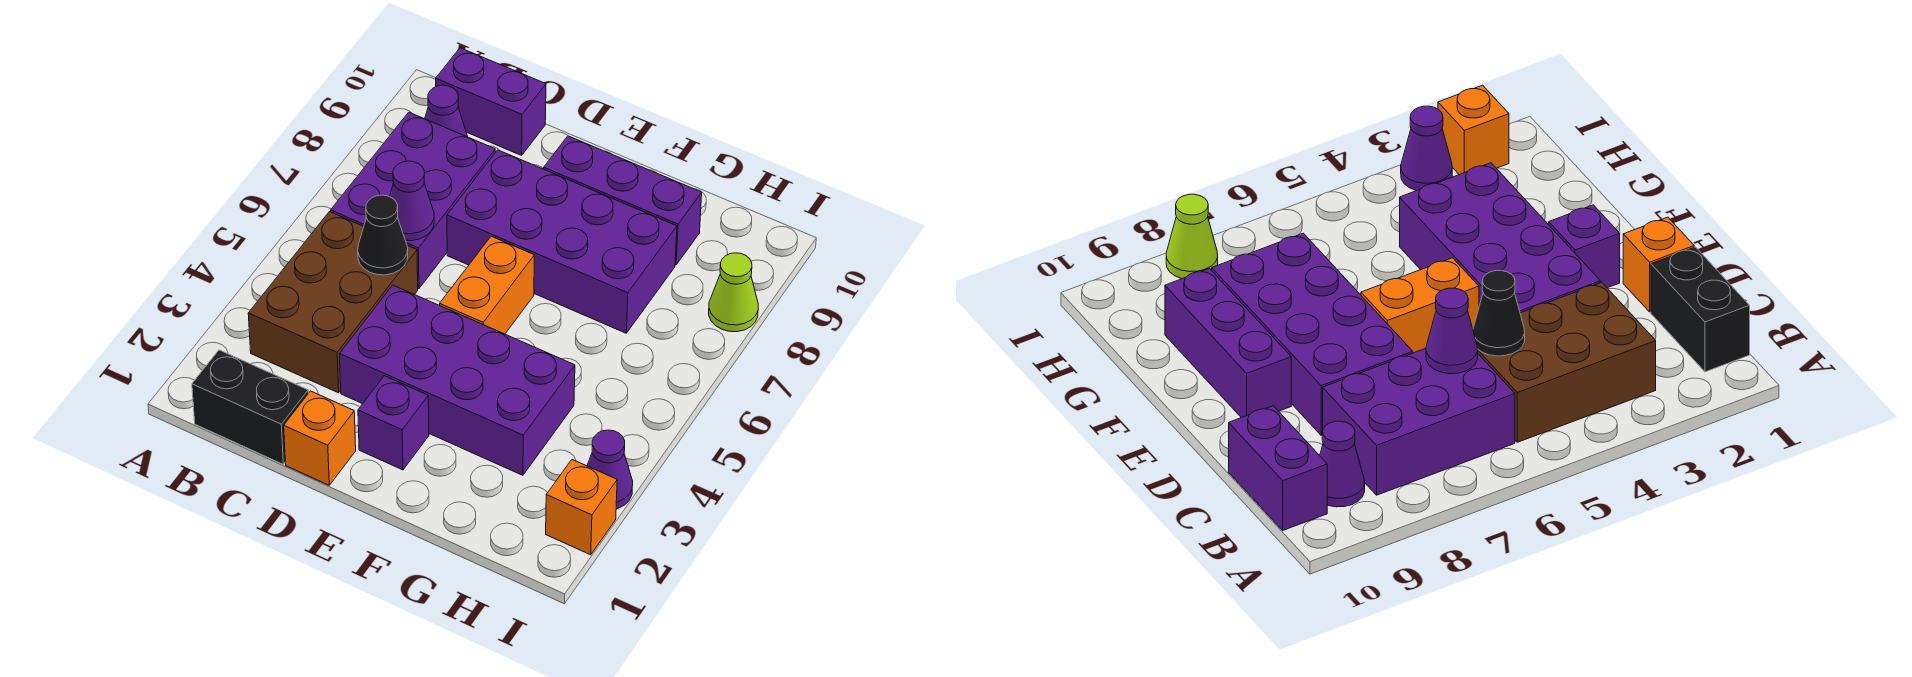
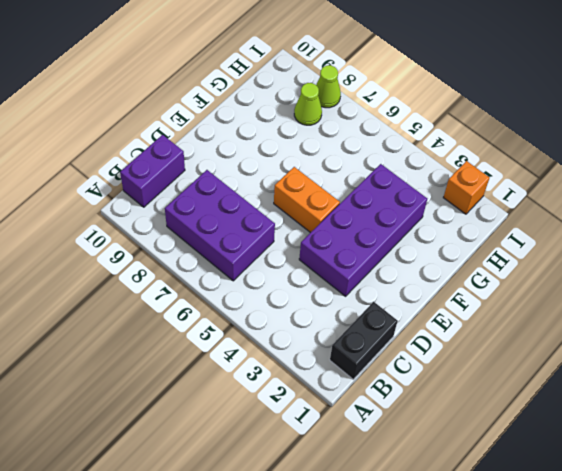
lime cone H8 level 1 -> none
none -> brown brick B3:C5 level 1
none -> purple cone B9 level 1
none -> orange brick D1 level 1

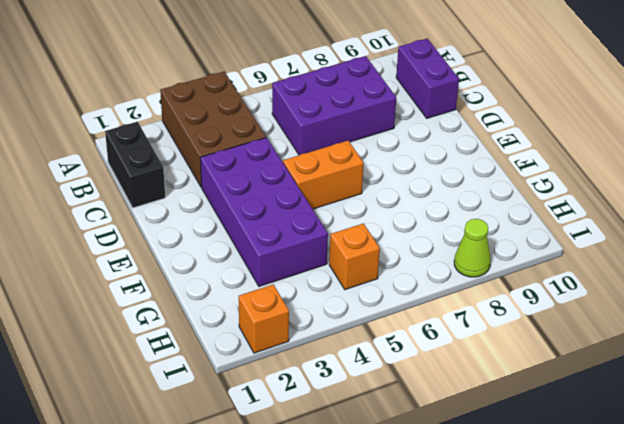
brown brick A3:C4 level 1 -> brown brick B3:C5 level 1
orange brick H5 level 1 -> orange brick D1 level 1
none -> purple cone B9 level 1
none -> purple brick D7:G8 level 1
none -> purple brick E2 level 1

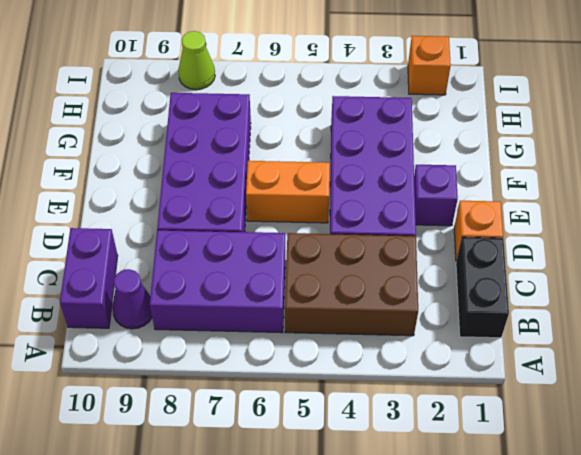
none -> purple brick E9:G9 level 1
none -> purple cone I3 level 1
none -> black cone C5 level 2

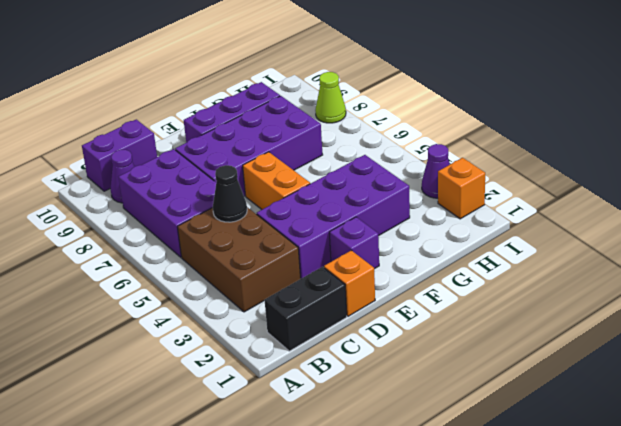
none -> purple cone C6 level 2

